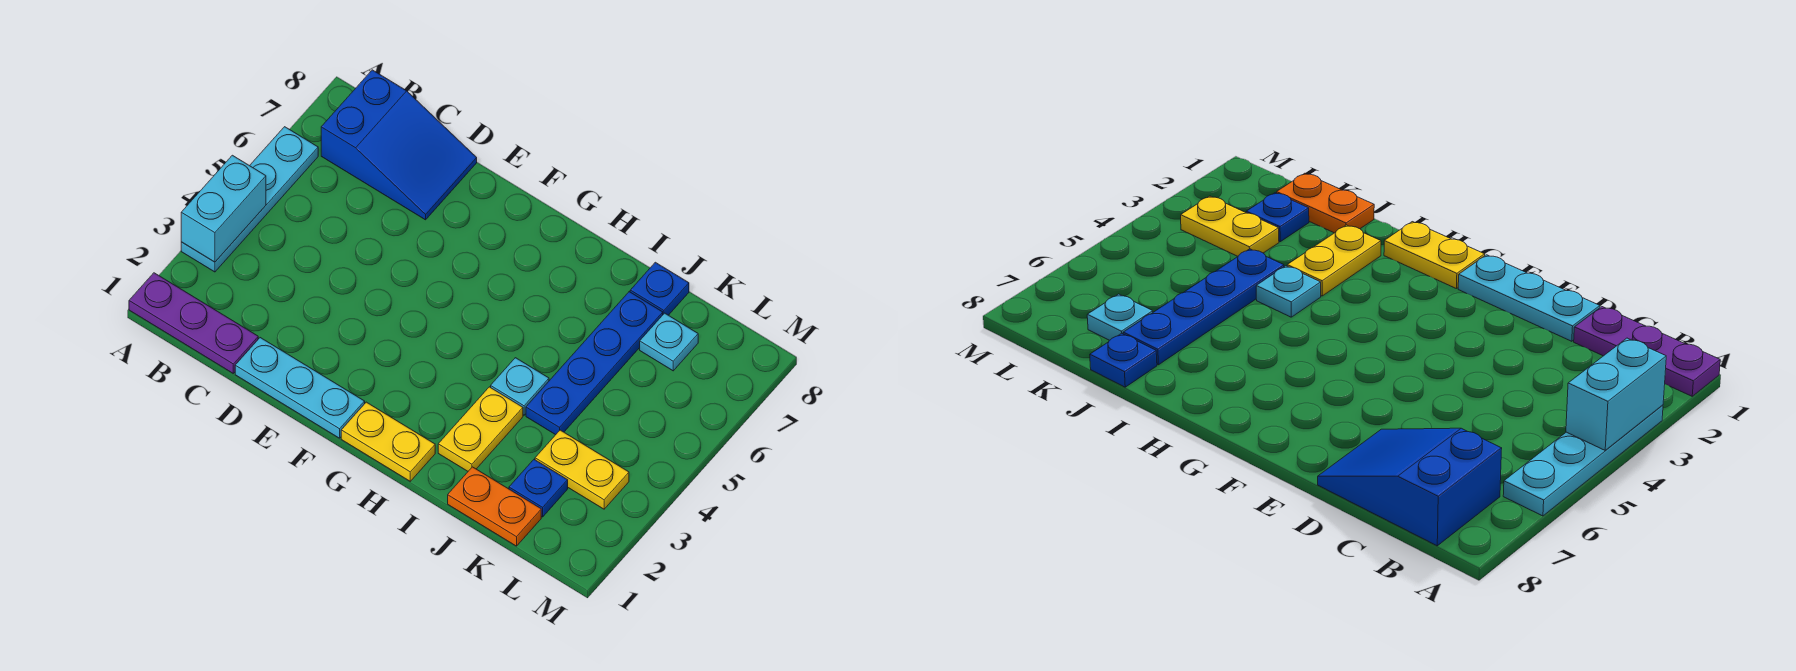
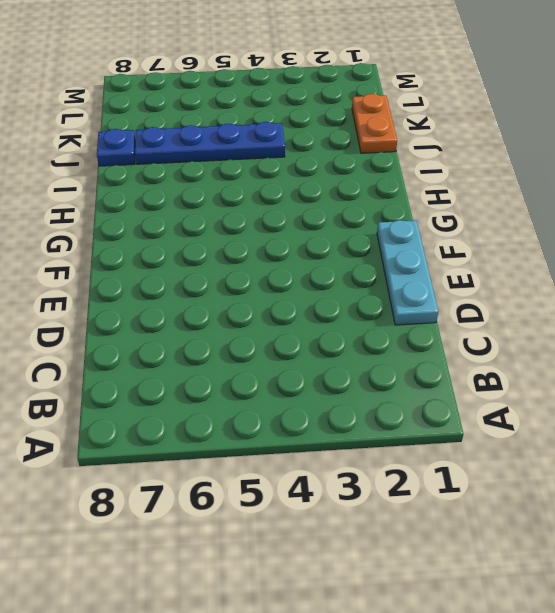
none -> purple plate A1:C1 level 1
none -> cyan plate A3:A6 level 1
none -> blue slope B7:D8 level 1 top B

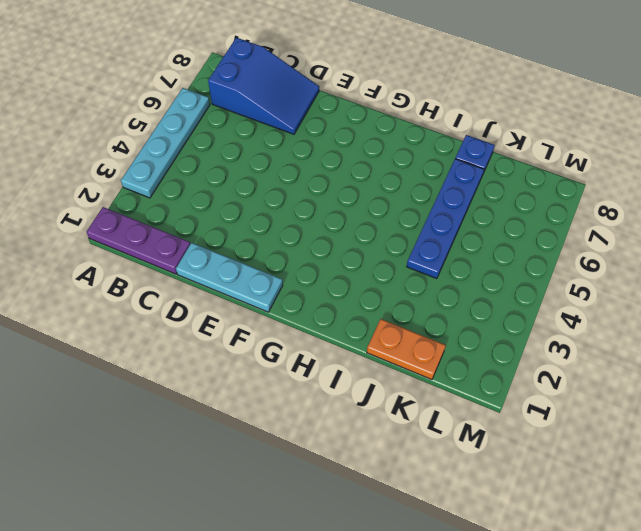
none -> yellow plate G1:H1 level 1
none -> yellow plate I2:I3 level 1
none -> cyan plate I4 level 1

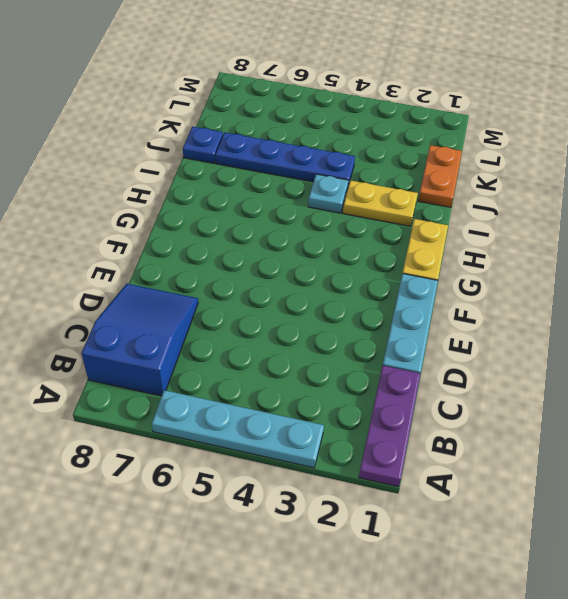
none -> blue plate K2 level 1
none -> yellow plate K3:L3 level 1
none -> cyan plate K7 level 1

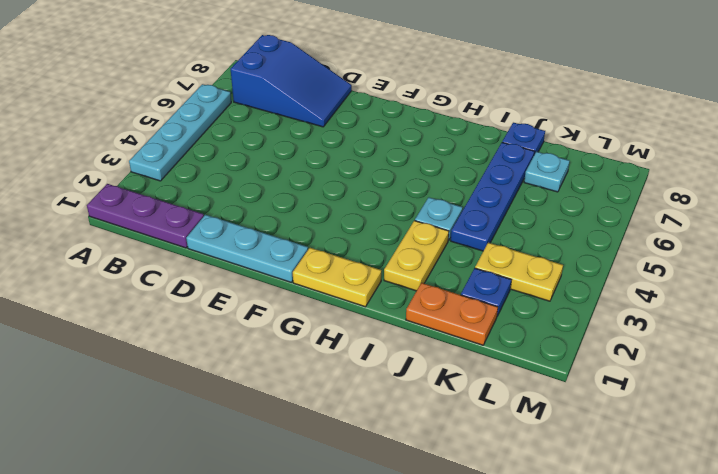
none -> cyan brick A3:A4 level 2

